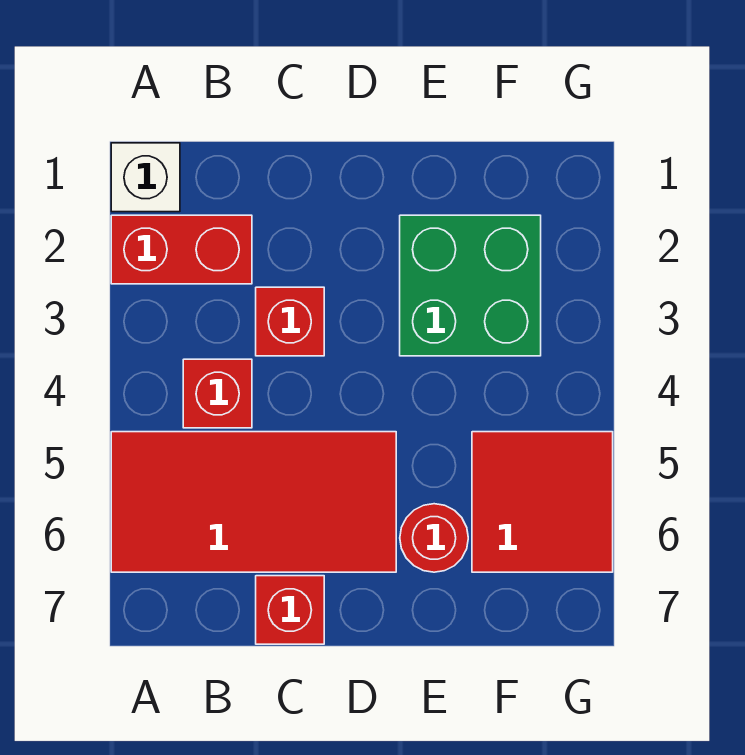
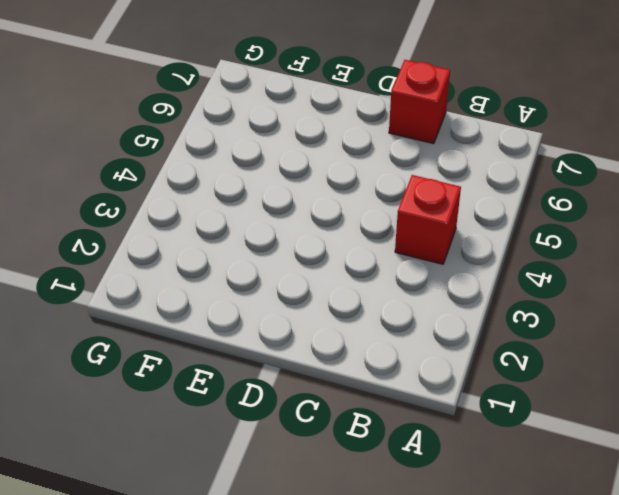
none -> white brick A1 level 1
none -> red brick A2:B2 level 1

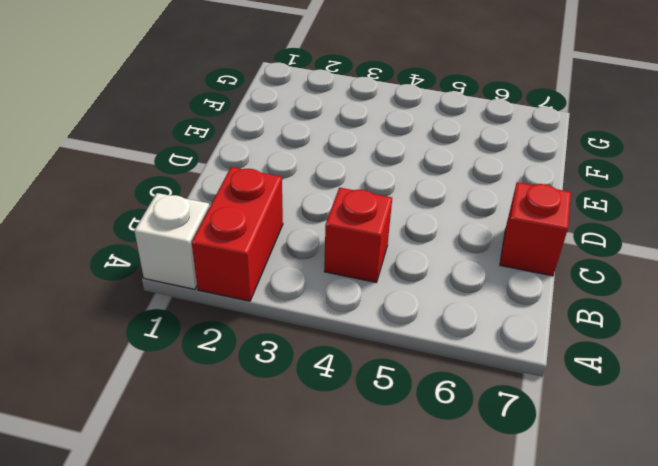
none -> red tile A5:D6 level 1
none -> red brick C3 level 1

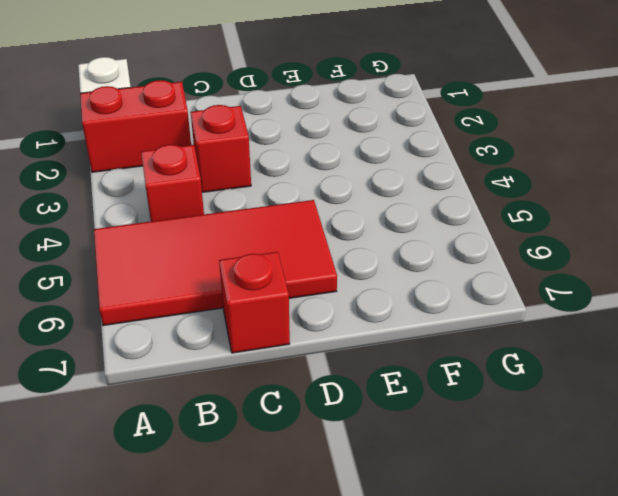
none -> green brick E2:F3 level 1
none -> red round brick E6 level 1

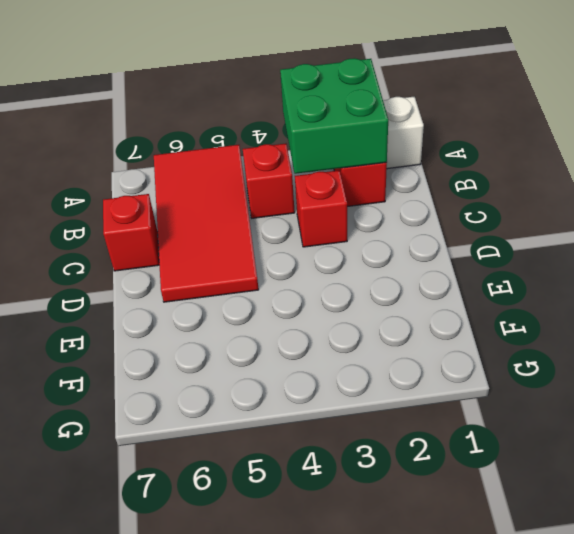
green brick A2:B3 level 2 -> green brick E2:F3 level 1
none -> red round brick E6 level 1
none -> red tile F5:G6 level 1

